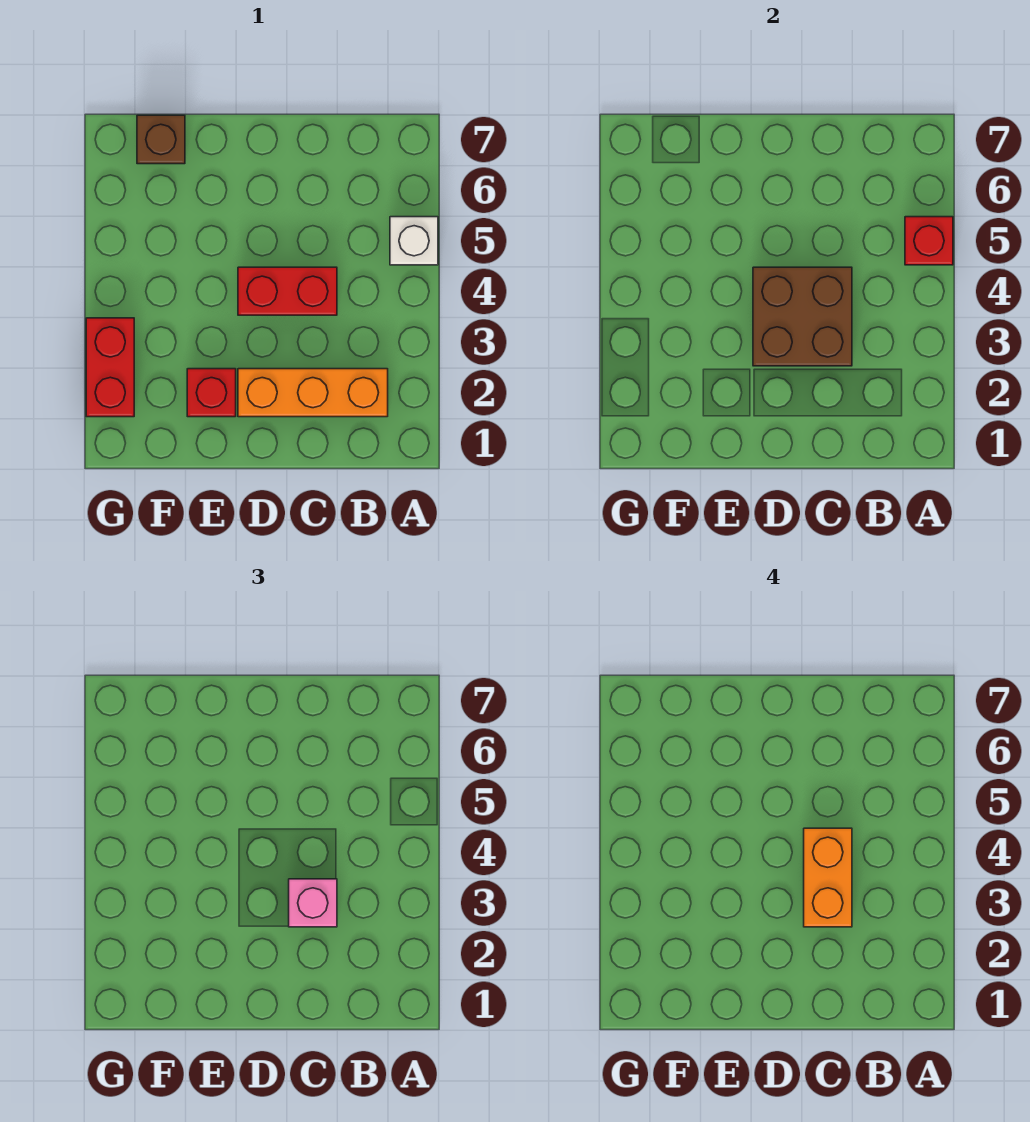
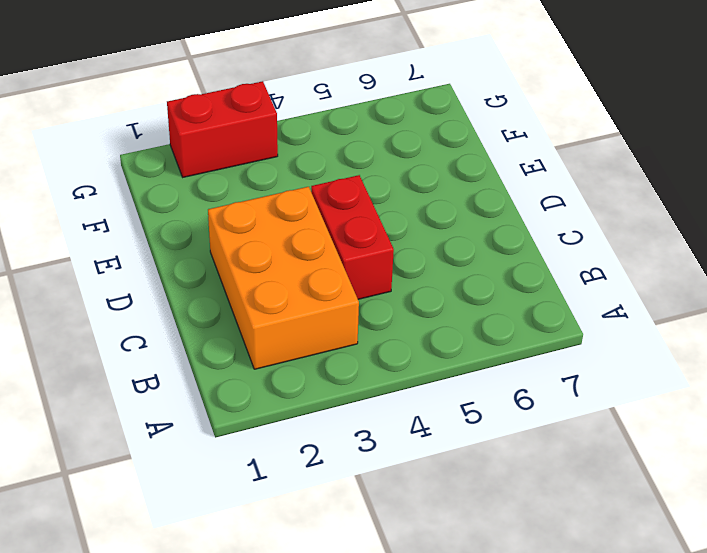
orange brick B2:D3 level 1 -> orange brick B2:D2 level 1
none -> white brick A5 level 1
none -> red brick E2 level 1

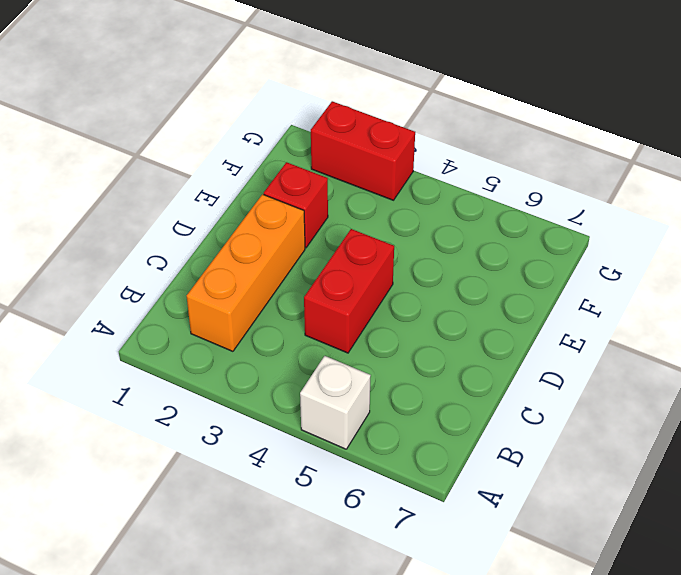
none -> brown brick F7 level 1
none -> red brick A5 level 2

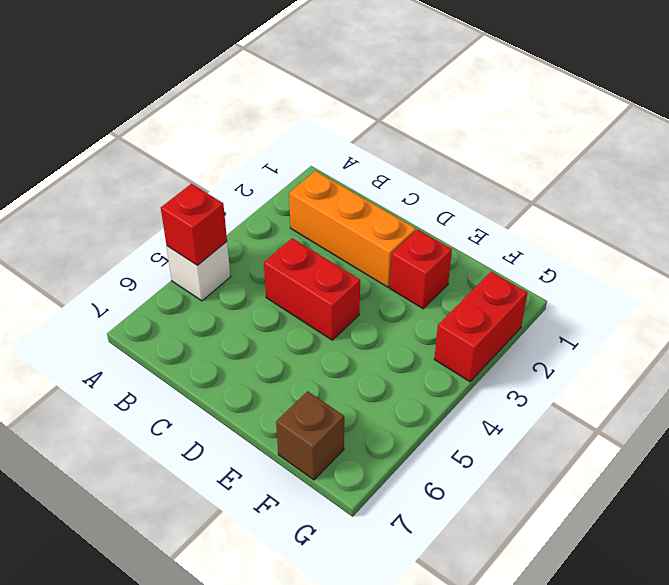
none -> brown brick C3:D4 level 2
none -> pink brick C3 level 3

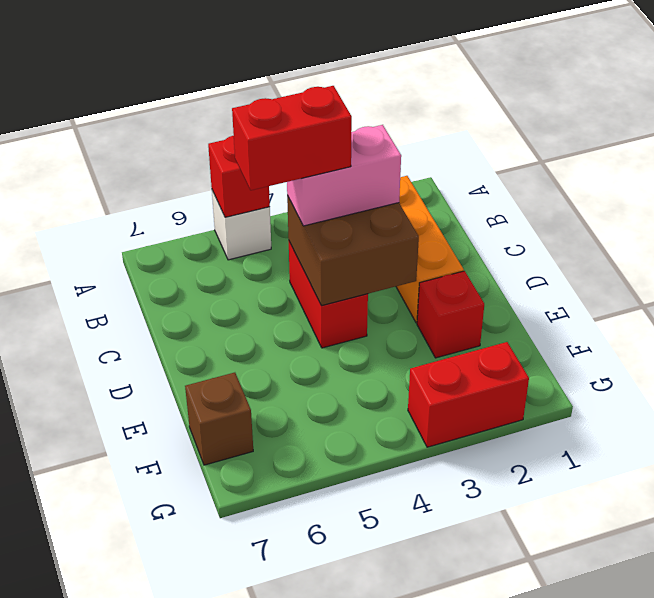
pink brick C3:C4 level 3 -> pink brick C3 level 3
red brick C4:C5 level 4 -> orange brick C3:C4 level 4

